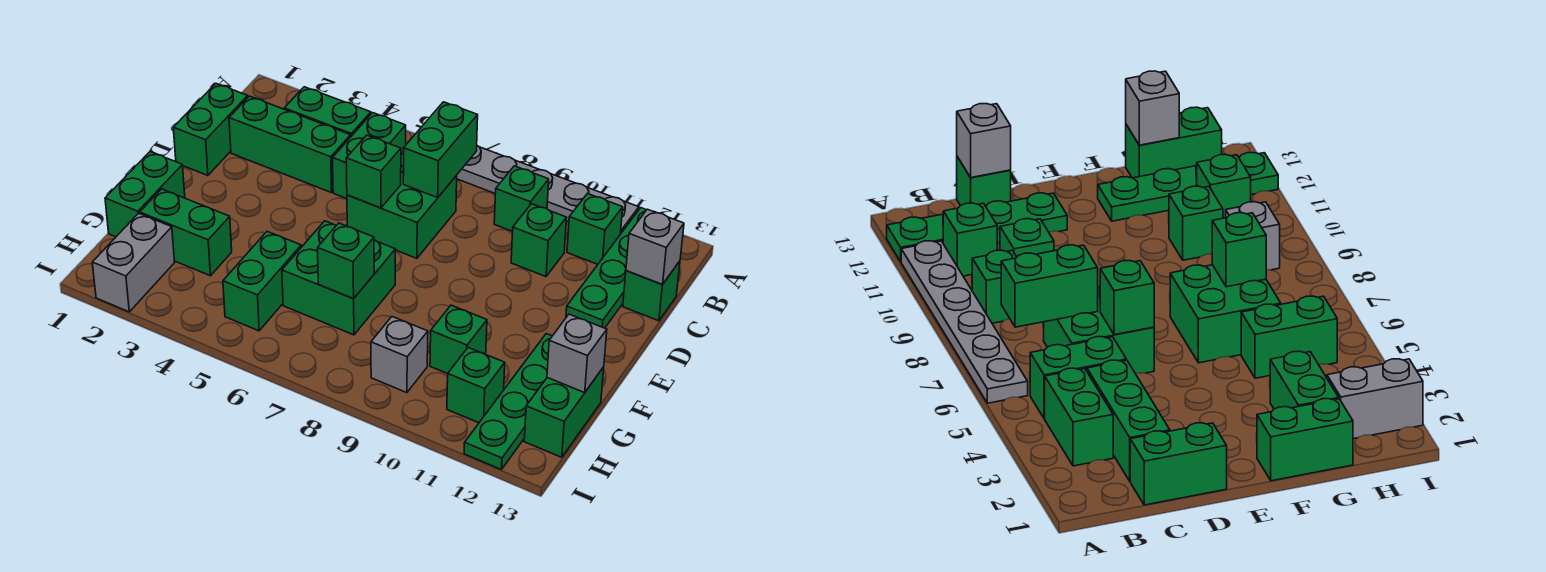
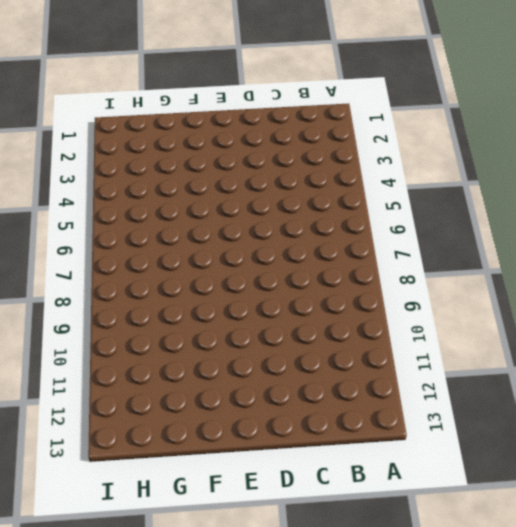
none -> grey plate A6:A11 level 1
none -> green plate A12:D12 level 1
none -> green brick B3:B4 level 1

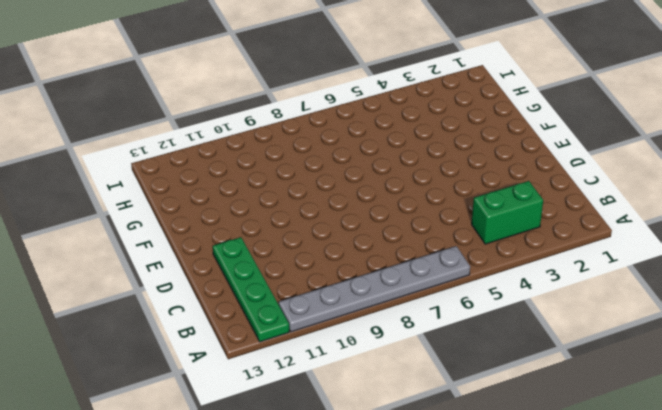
none -> green brick B5:C5 level 1
none -> green brick B9 level 1
none -> green brick B11 level 1

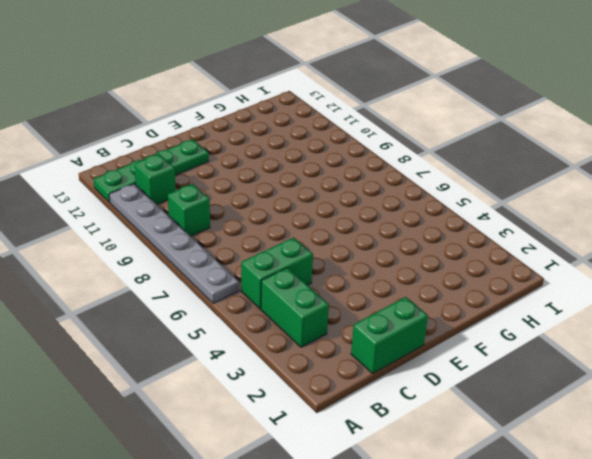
none -> green brick C2:C4 level 1
none -> green brick C6:D7 level 1
none -> green brick C10 level 1

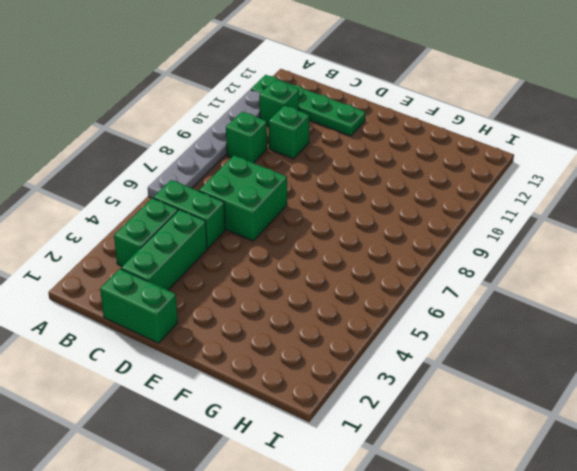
none -> green brick C13 level 1
none -> green brick F1:G1 level 1
none -> green brick F6:G7 level 1

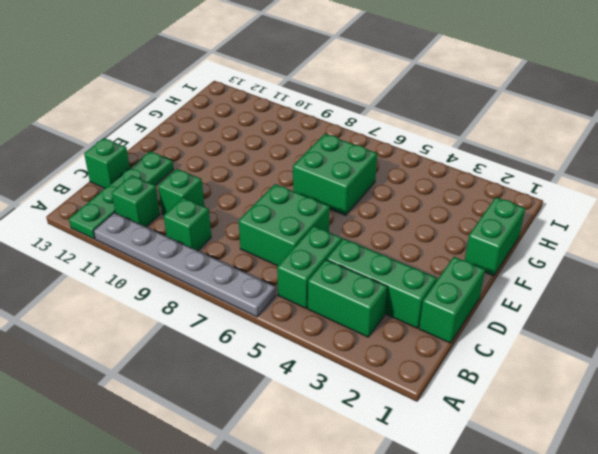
none -> green plate F12:I12 level 1
none -> green brick G2:G3 level 1
none -> green brick G5:H5 level 1

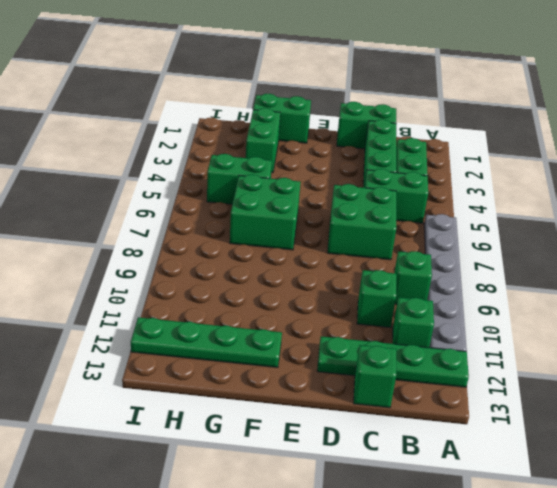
none -> green brick G10 level 1
none -> green brick G13:H13 level 1
none -> grey brick H2:I2 level 1

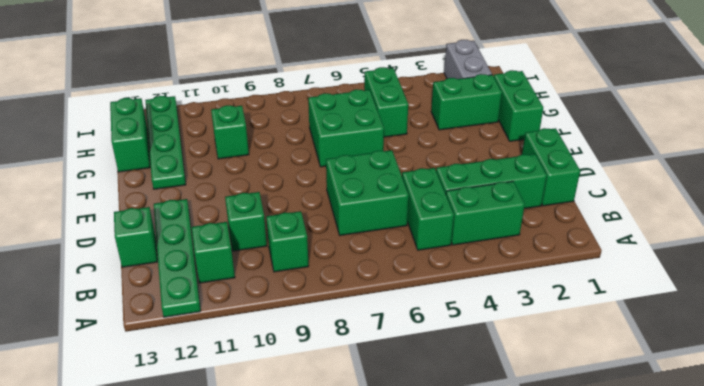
none -> grey plate A6:A11 level 1
none -> grey brick H9 level 1
none -> green brick H11 level 1

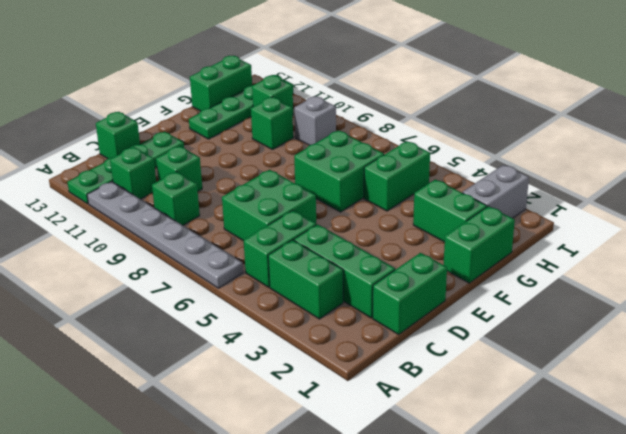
none -> green brick B7:C7 level 2
none -> grey brick C13 level 2
none -> green brick D6 level 2

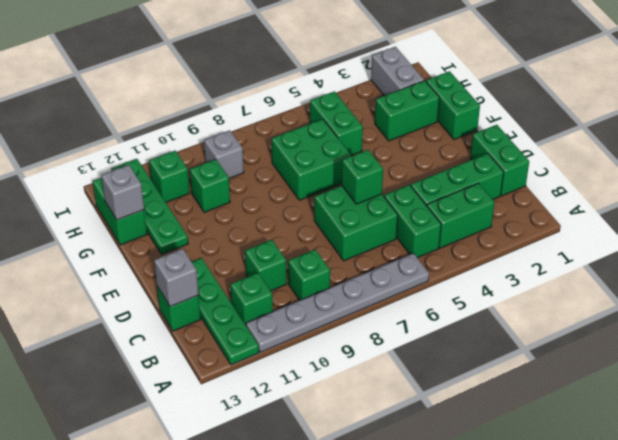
none -> green brick B7:C7 level 2
none -> green brick G7 level 2

